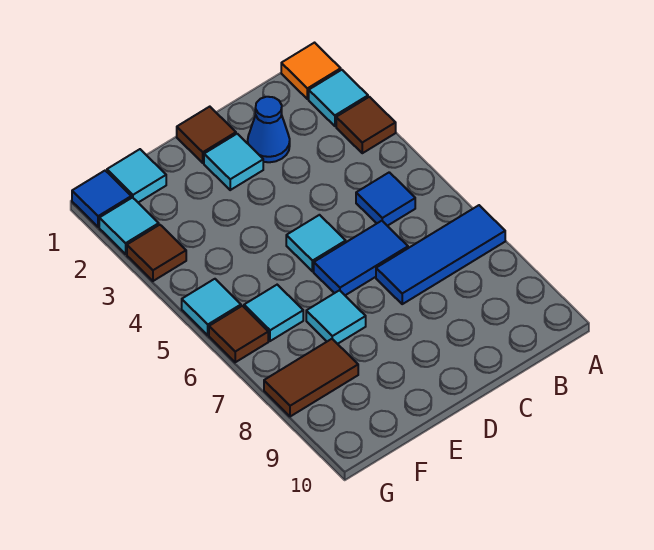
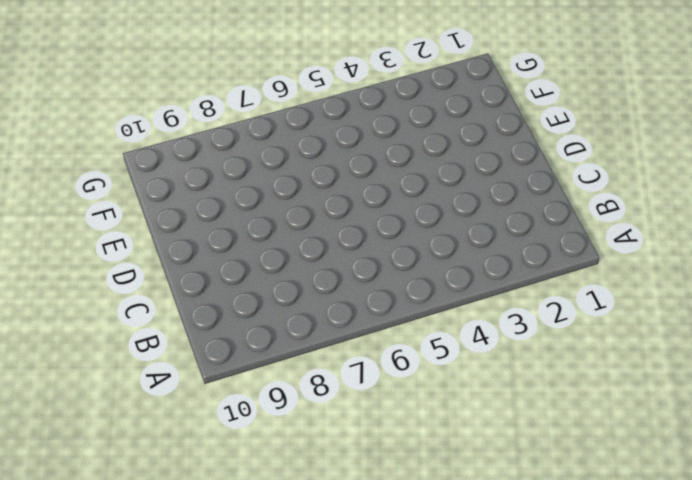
none -> orange tile A1 level 1
none -> cyan tile A2 level 1
none -> brown tile A3 level 1

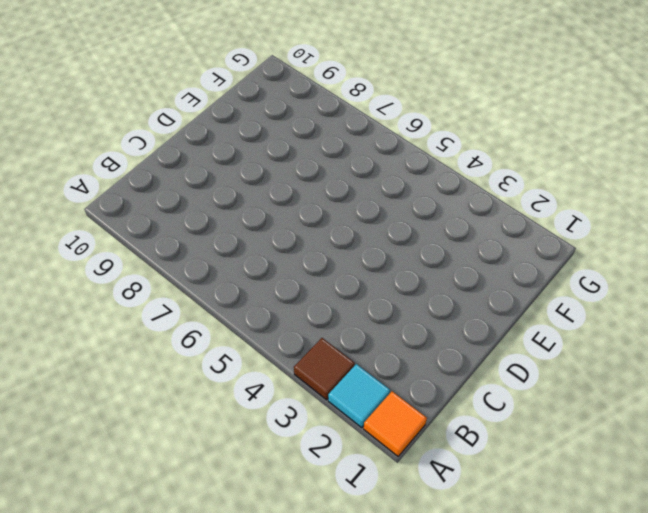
none -> blue tile A7:C7 level 1
none -> blue tile B5 level 1
none -> blue cone C2 level 1

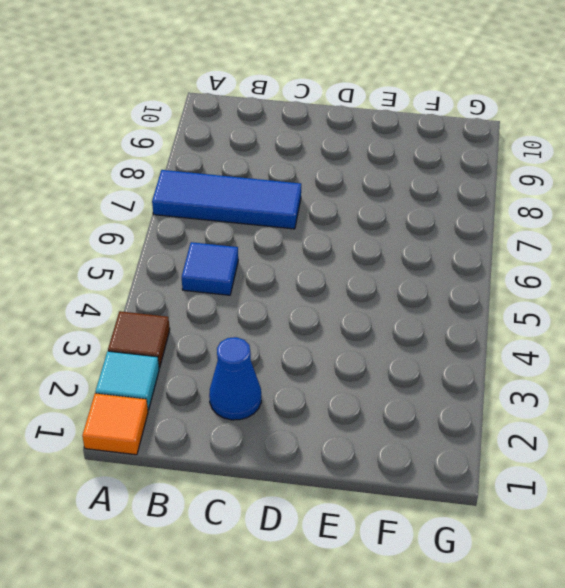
none -> blue tile C6:D6 level 1
none -> brown tile D1 level 1
none -> cyan tile D2 level 1

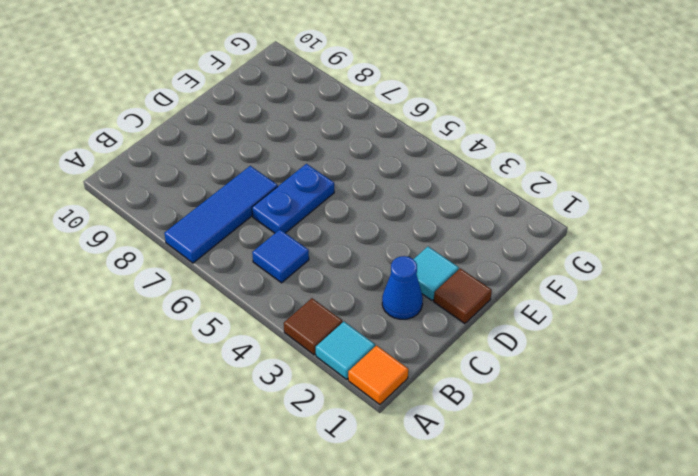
blue plate C6:D6 level 1 -> blue tile C6:D6 level 1
none -> cyan tile D5 level 1
none -> cyan tile E7 level 1
none -> cyan tile F1 level 1

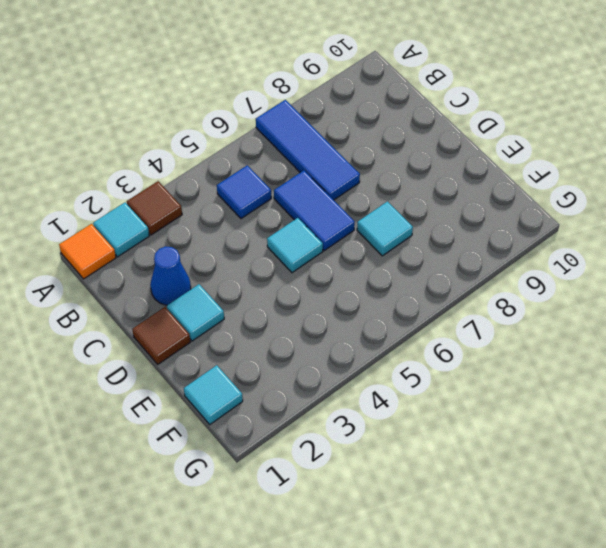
none -> cyan tile F6 level 1
none -> brown tile F8:G8 level 1
none -> blue tile G1 level 1

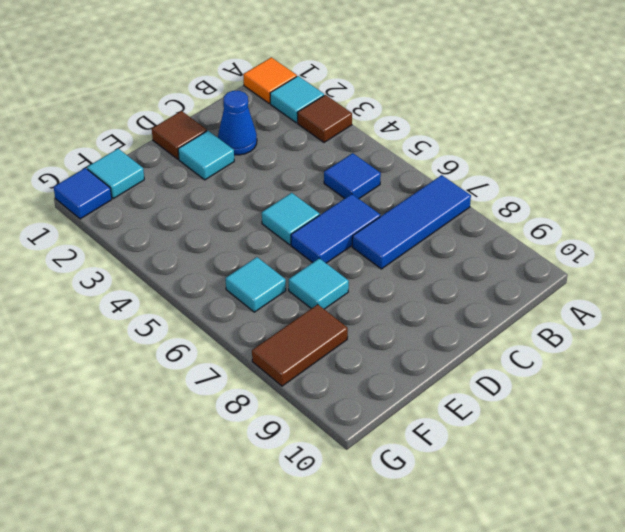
none -> cyan tile G2 level 1
none -> brown tile G3 level 1
none -> cyan tile G5 level 1

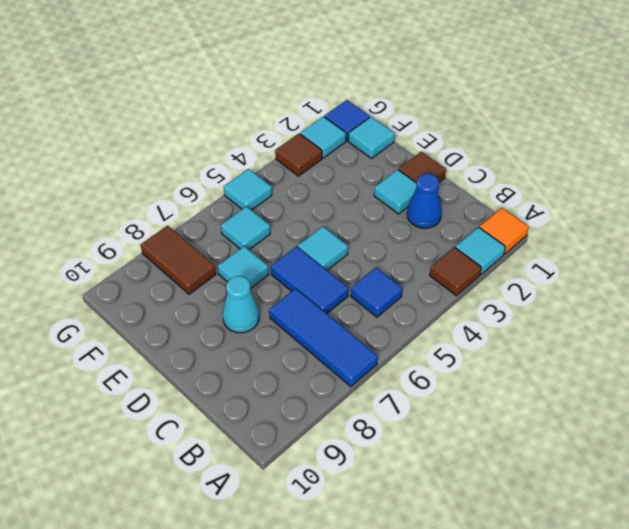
cyan cone D8 level 1 -> none
none -> brown tile G6 level 1

